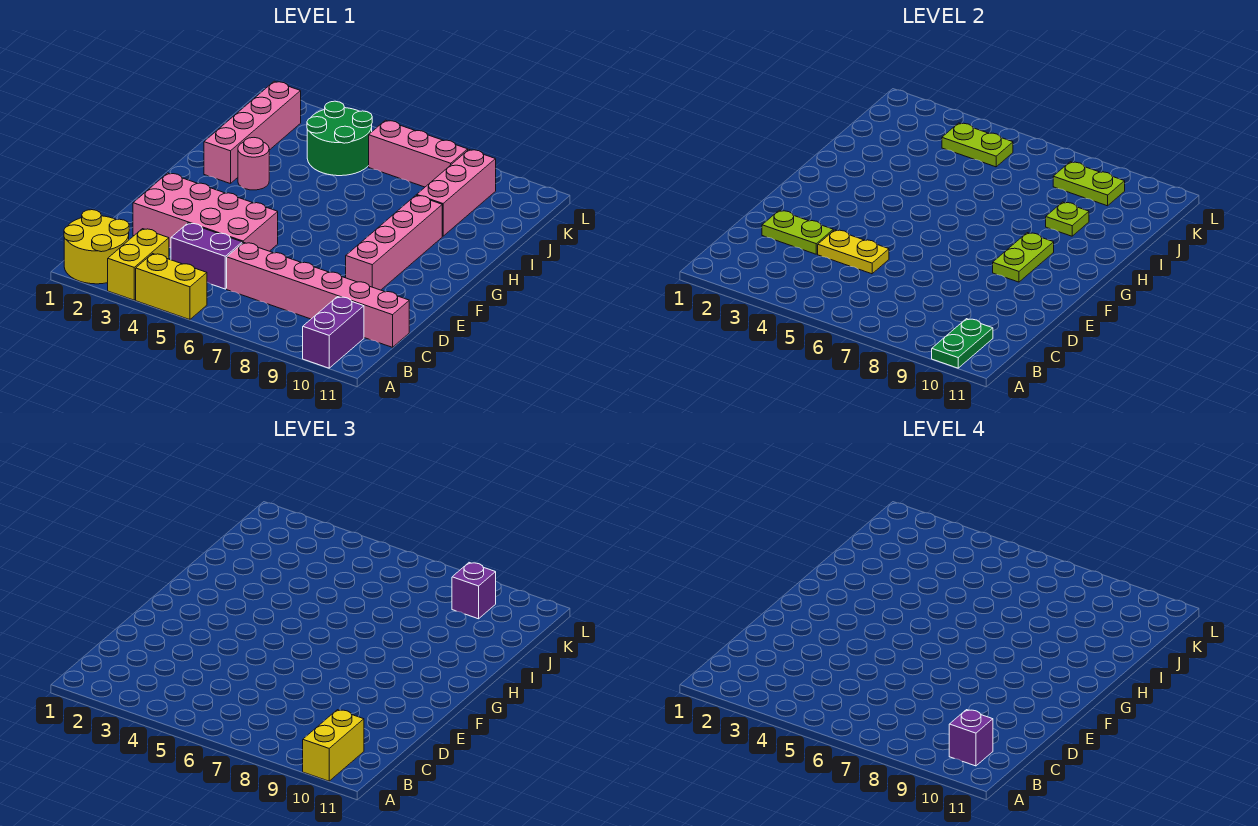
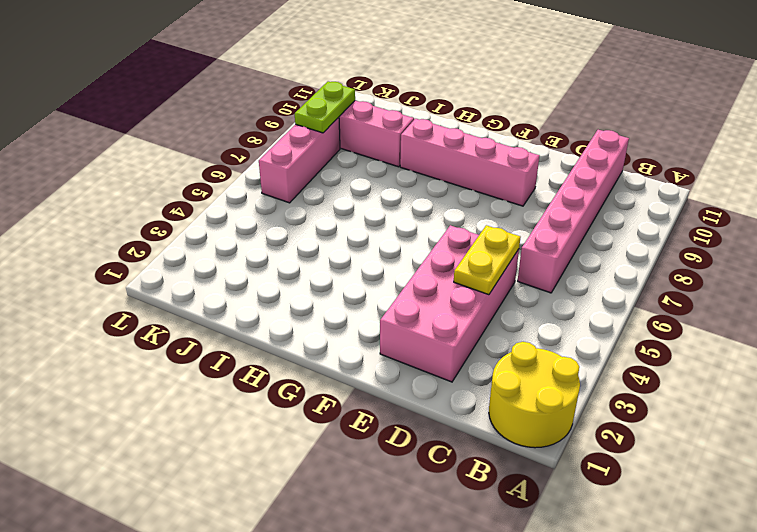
none -> yellow brick A3:B3 level 1
none -> yellow brick A4:A5 level 1
none -> purple brick A10:B10 level 1

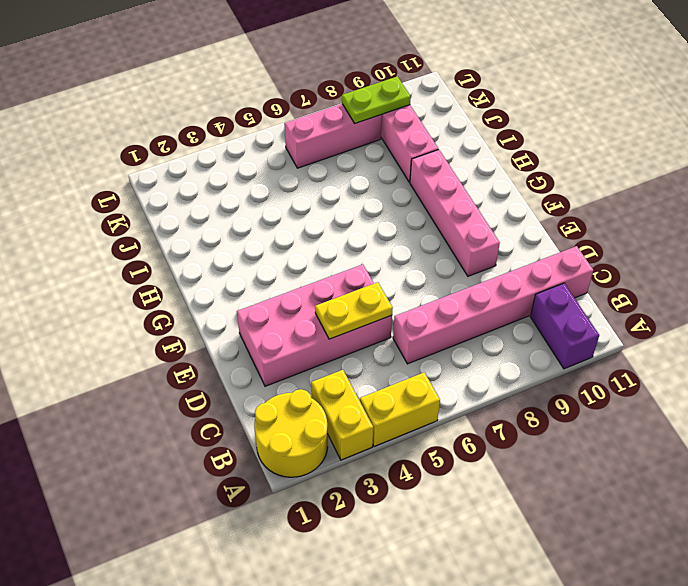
none -> purple brick C4:C5 level 1
none -> pink brick H2:K2 level 1
none -> pink round brick H3 level 1

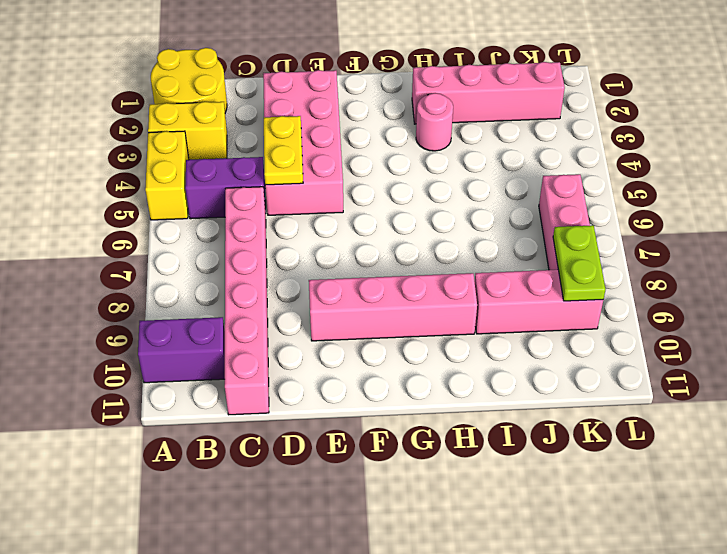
purple brick B5:C5 level 1 -> purple brick C4:C5 level 1
none -> green round brick J4:K5 level 1
none -> green plate A10:B10 level 2
none -> lime plate D2:D3 level 2

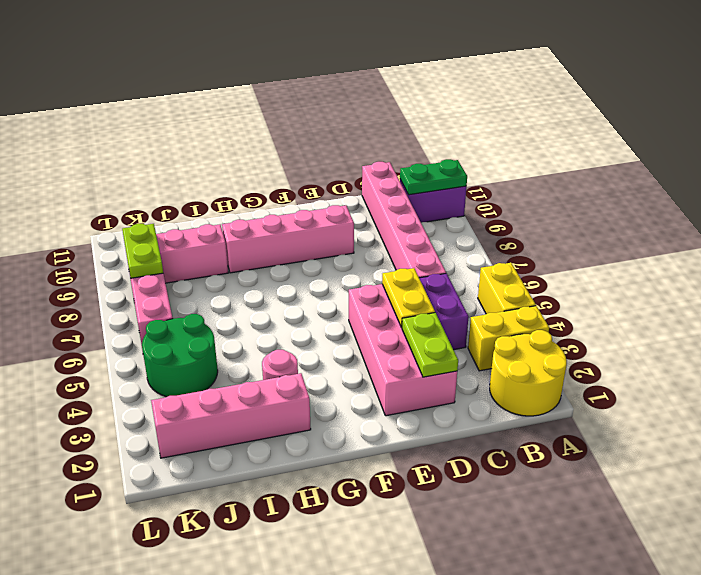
none -> lime plate F9:G9 level 2
none -> lime plate I9 level 2
none -> lime plate K4:K5 level 2

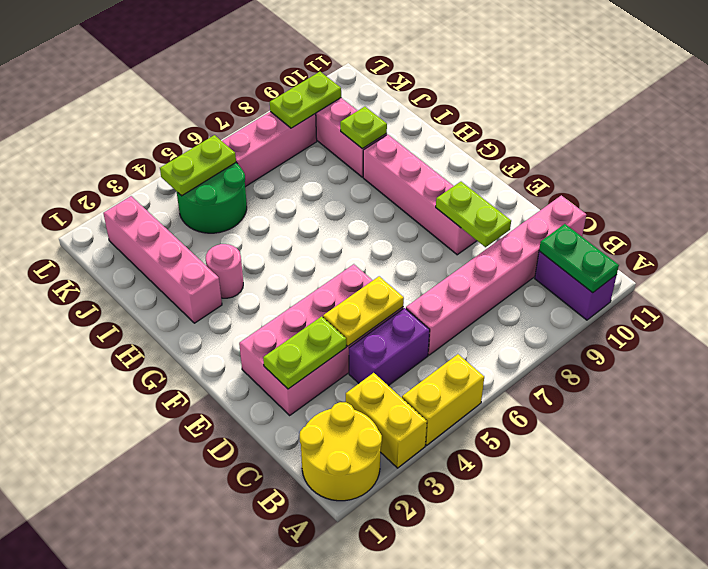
lime plate D9:E9 level 2 -> lime plate F9:G9 level 2
none -> yellow brick A10:B10 level 3
none -> purple brick K9 level 3
none -> purple brick B10 level 4

